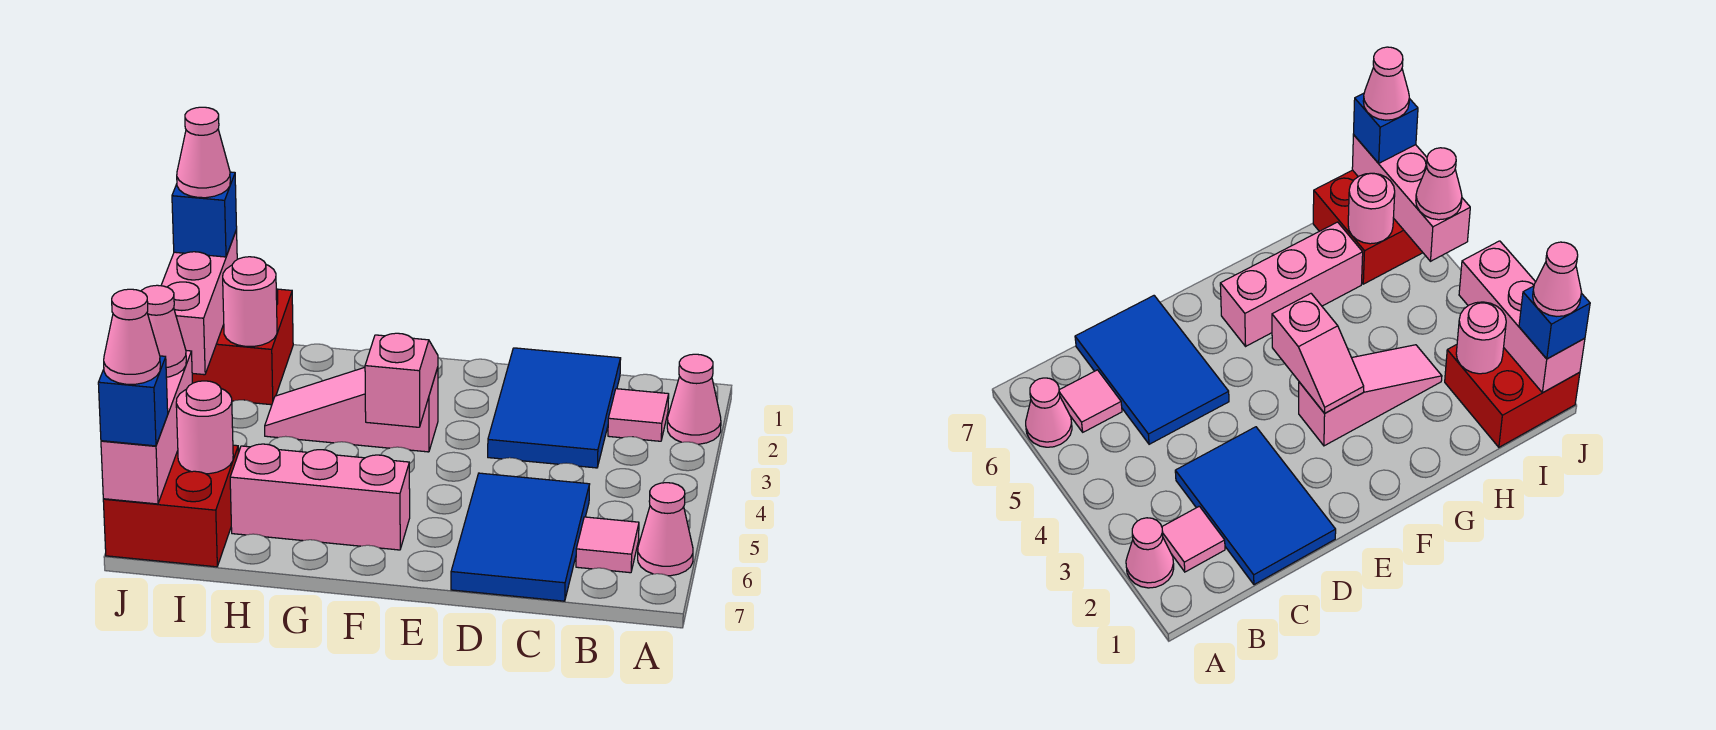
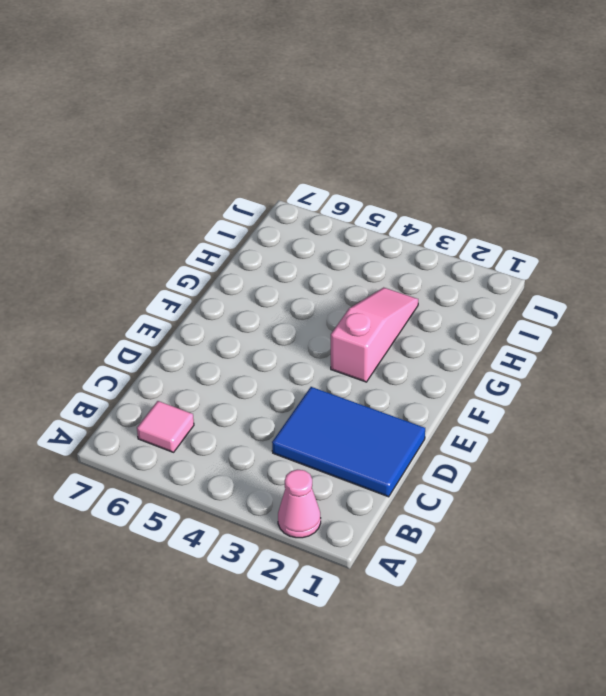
none -> pink cone A6 level 1
none -> pink tile B2 level 1
none -> blue tile C5:D7 level 1

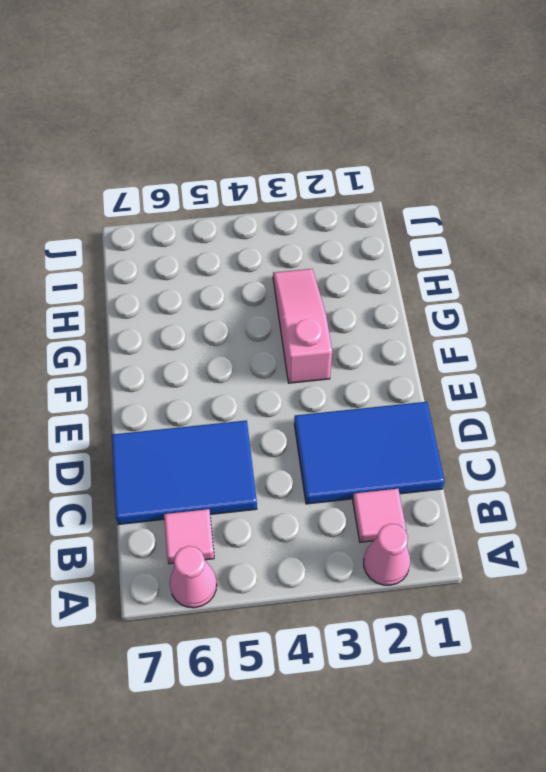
none -> pink brick F6:H6 level 1
none -> red brick I1:J2 level 1
none -> red brick I6:J7 level 1

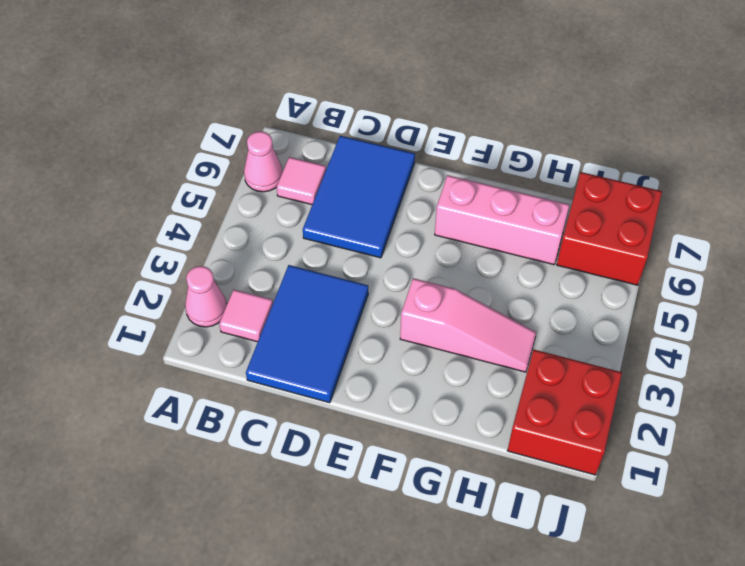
none -> pink slope F3:F4 level 2 top 4
none -> pink round brick I2 level 2
none -> pink round brick I6 level 2

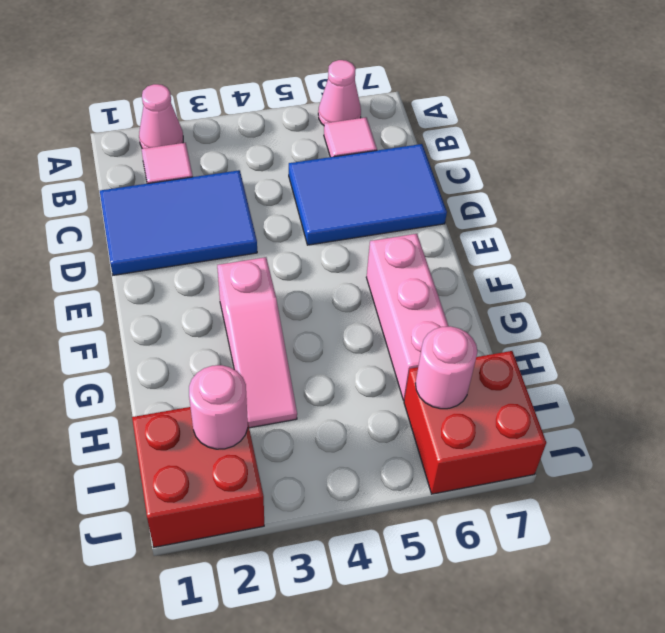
none -> pink slope F3:F4 level 2 top 4
none -> pink brick J1:J3 level 2
none -> pink brick J5:J7 level 2

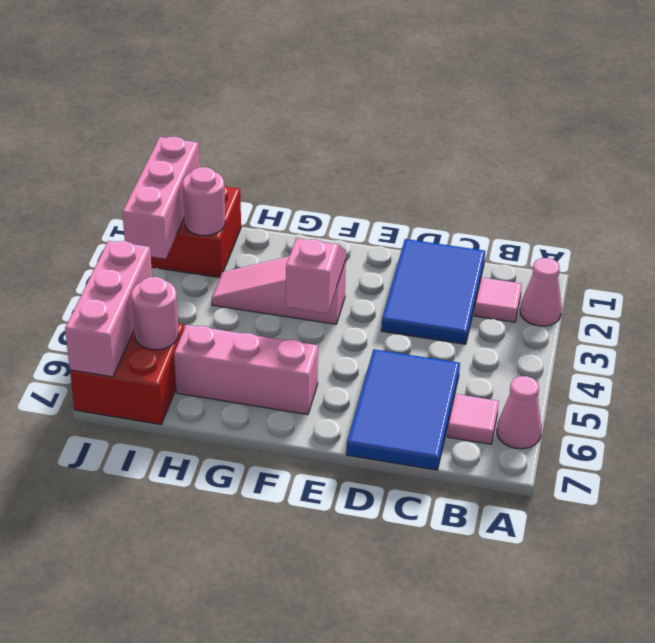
none -> blue brick J1 level 3
none -> pink cone J5 level 3
none -> blue brick J7 level 3

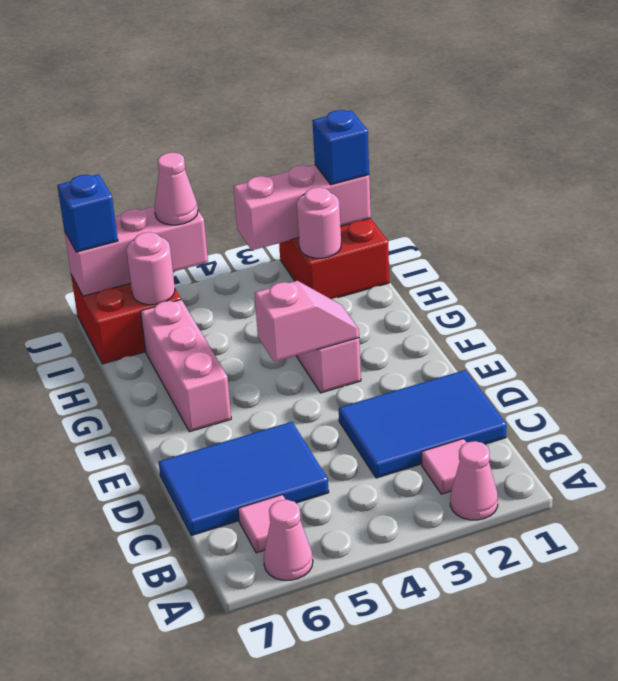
none -> pink cone J1 level 4
none -> pink cone J7 level 4

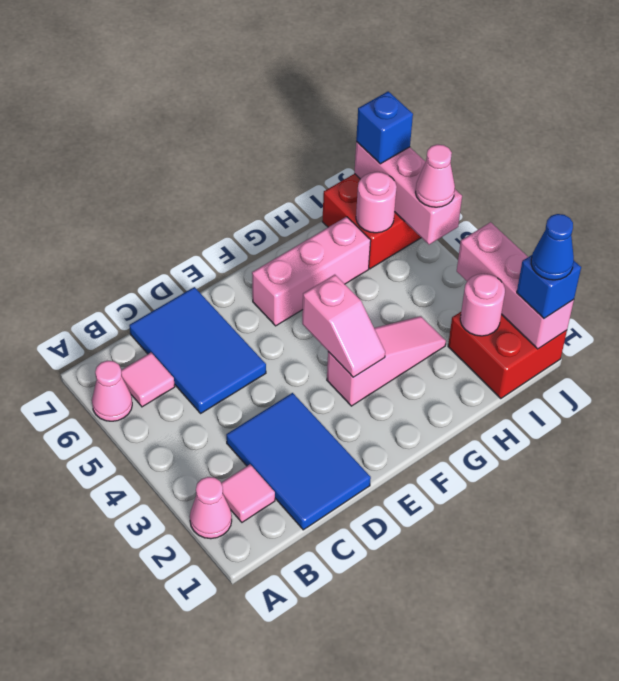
blue cone J1 level 4 -> pink cone J1 level 4
none -> pink cone J7 level 4

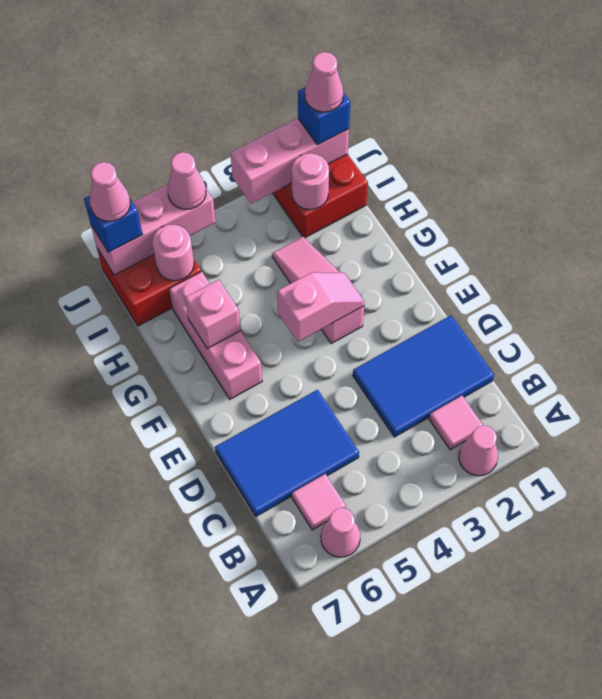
pink brick G6 level 2 -> none

